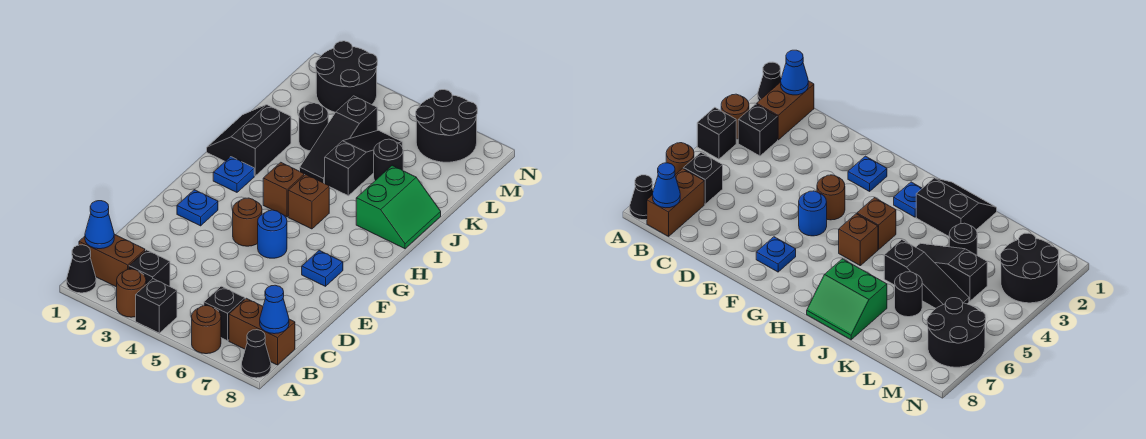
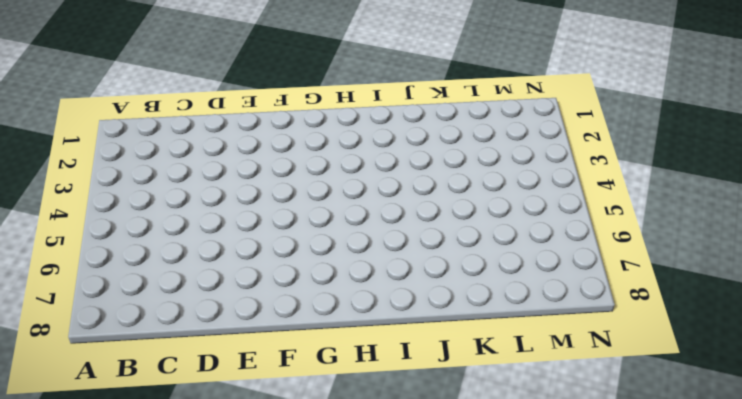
none -> black cone A1 level 1
none -> brown round brick A3 level 1
none -> black brick A4 level 1

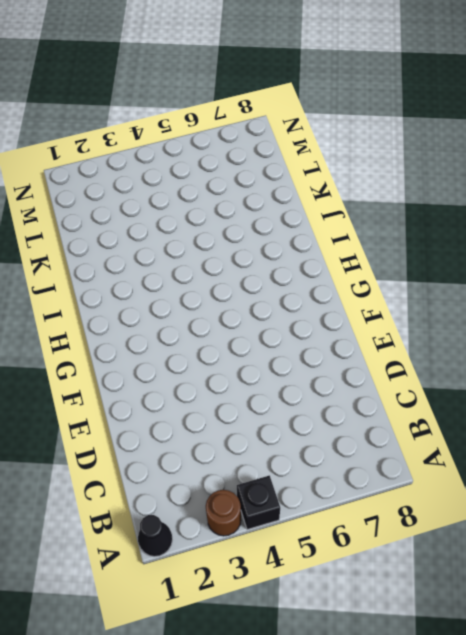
none -> brown round brick A6 level 1
none -> black cone A8 level 1
none -> brown brick B1:B2 level 1

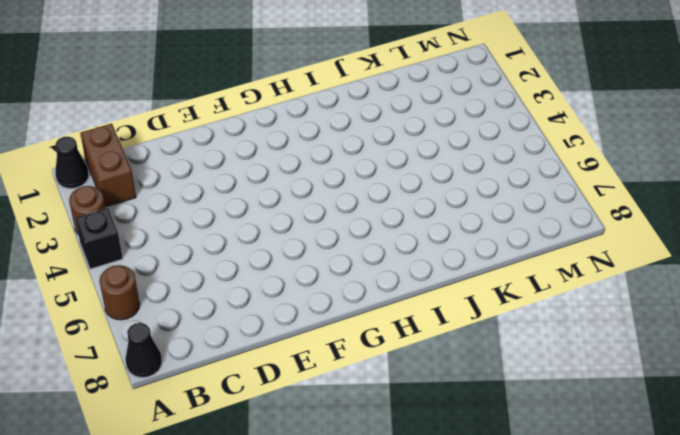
none -> black brick B3 level 1
none -> black brick B6 level 1
none -> brown brick B7:B8 level 1

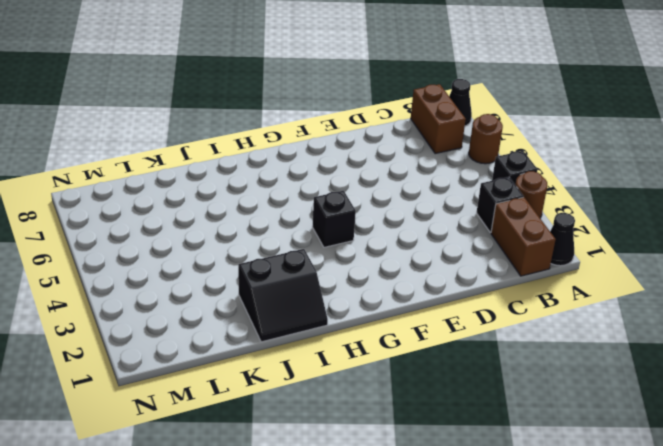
black brick G4 level 1 -> black brick B6 level 1
none -> blue plate F2 level 1
none -> brown round brick F4 level 1
none -> blue round brick F5 level 1

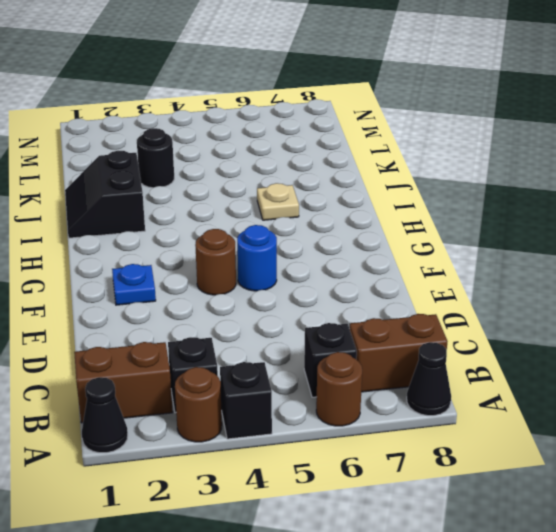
tan plate I6 level 1 -> none
none -> blue plate F7 level 1
none -> blue plate H2 level 1
none -> brown brick H4 level 1

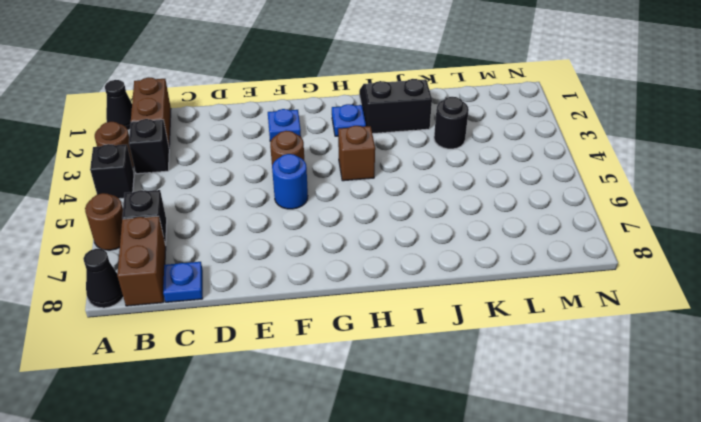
blue plate C8 level 1 -> blue plate F7 level 1
none -> brown brick H5 level 1
none -> green slope I7:J8 level 1 top 7
none -> black slope J4:L4 level 1 top L

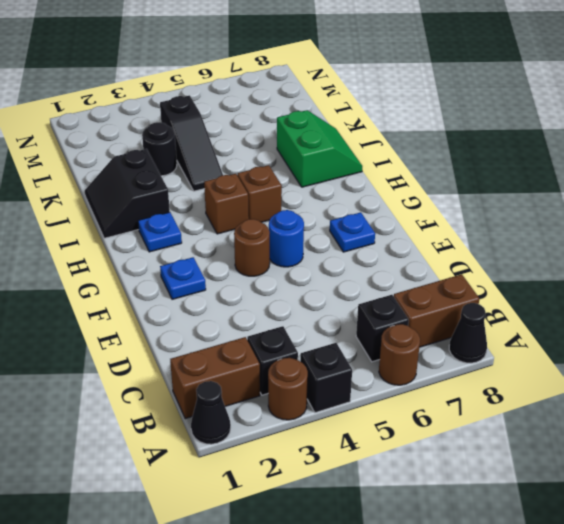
none -> black slope J5:L5 level 1 top J
none -> black round brick K6 level 1
none -> black round brick M2:N3 level 1

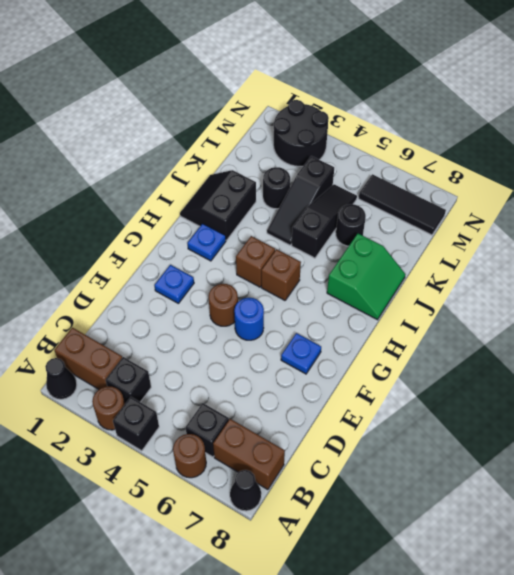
black tile M6:M8 level 1 -> black round brick M6:N7 level 1
none -> blue cone B1 level 2
none -> blue cone B8 level 2

